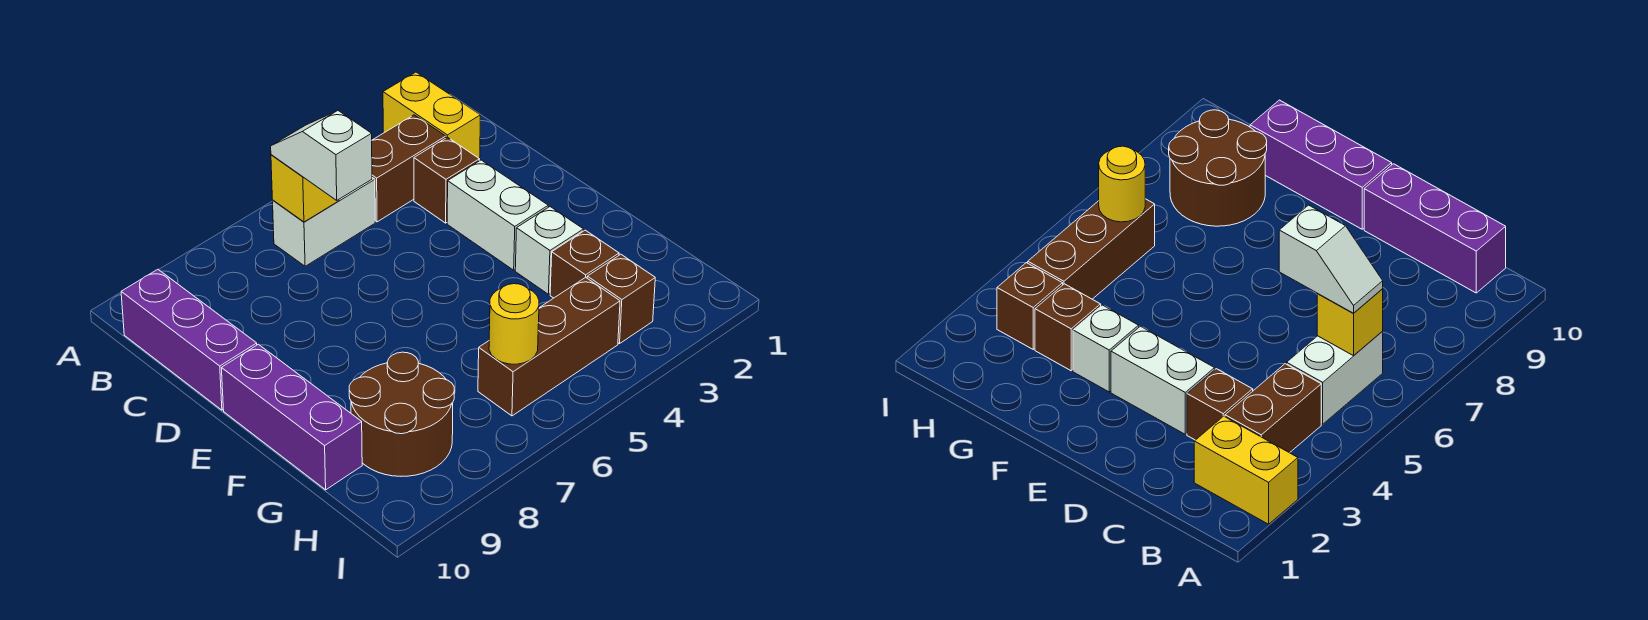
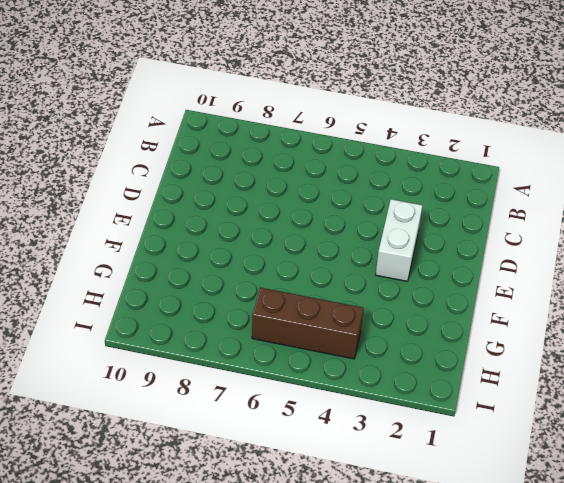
none -> yellow brick A2:B2 level 1
none -> brown brick B3:B4 level 1
none -> white brick B5:B6 level 1

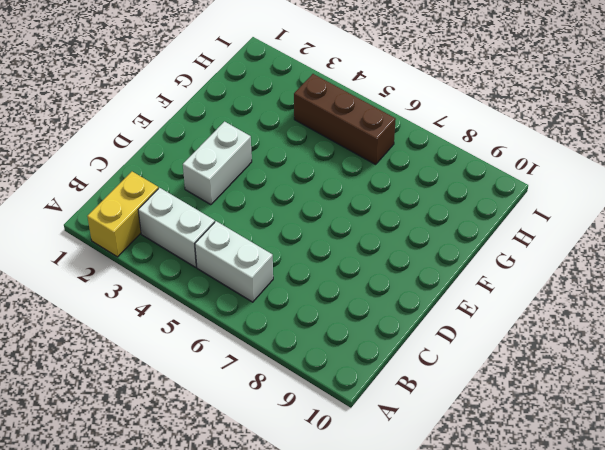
white brick B3:B4 level 1 -> brown brick B3:B4 level 1
none -> purple brick B10:D10 level 1
none -> brown brick C3 level 1
none -> purple brick E10:G10 level 1

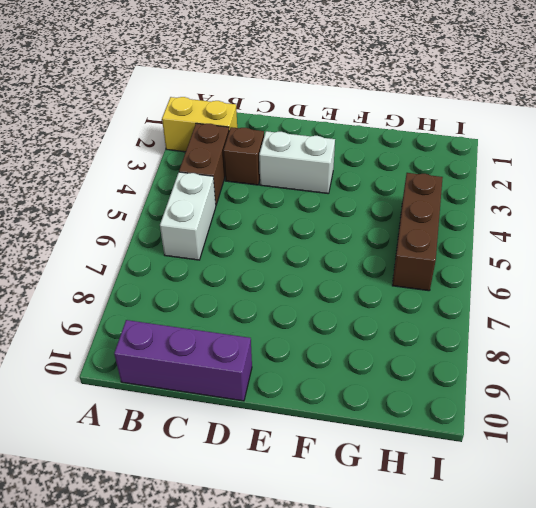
none -> purple brick E10:G10 level 1
none -> white brick F3 level 1
none -> brown brick G3 level 1

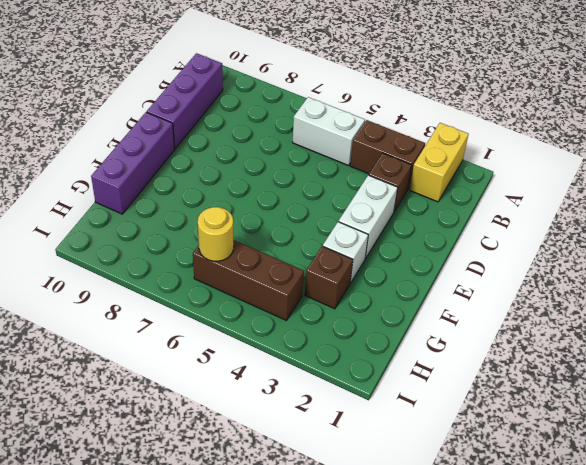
none -> brown round brick G8:H9 level 1
none -> brown brick H3 level 1
none -> yellow brick B6 level 2

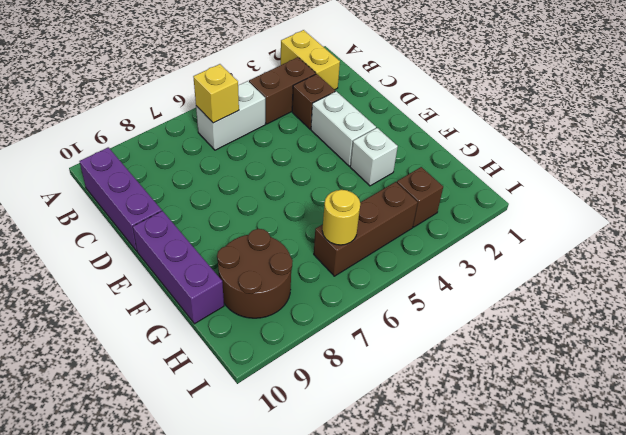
none -> brown brick G3 level 1
none -> white slope B6:C6 level 3 top C

